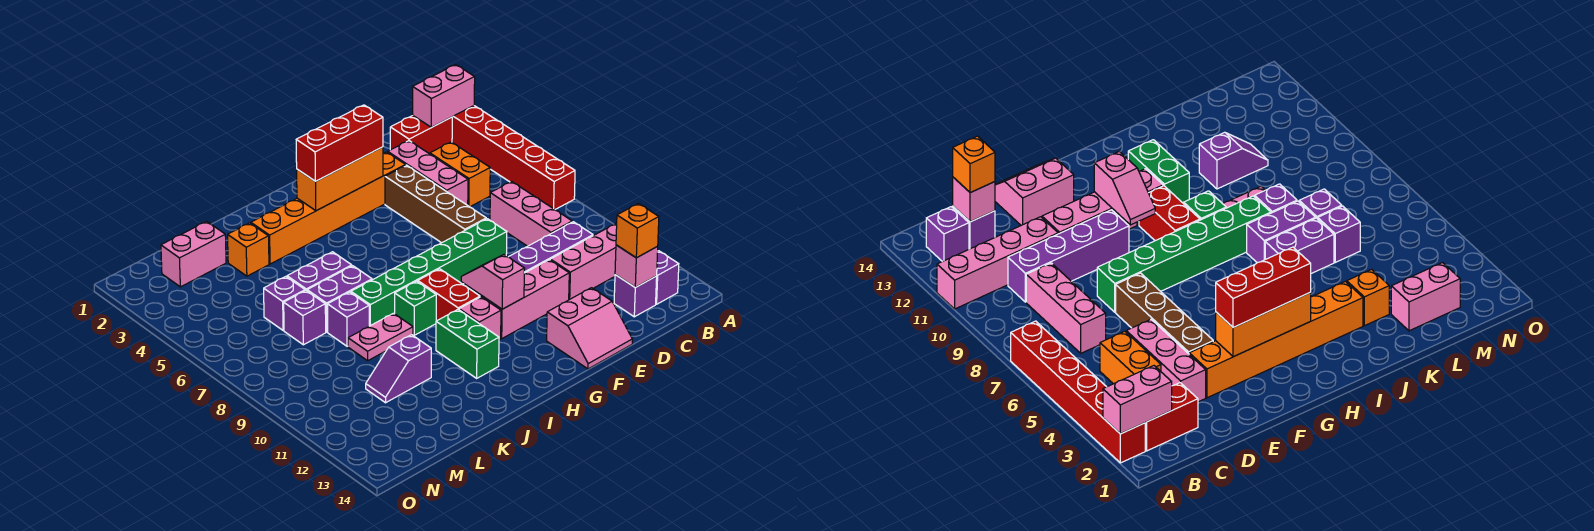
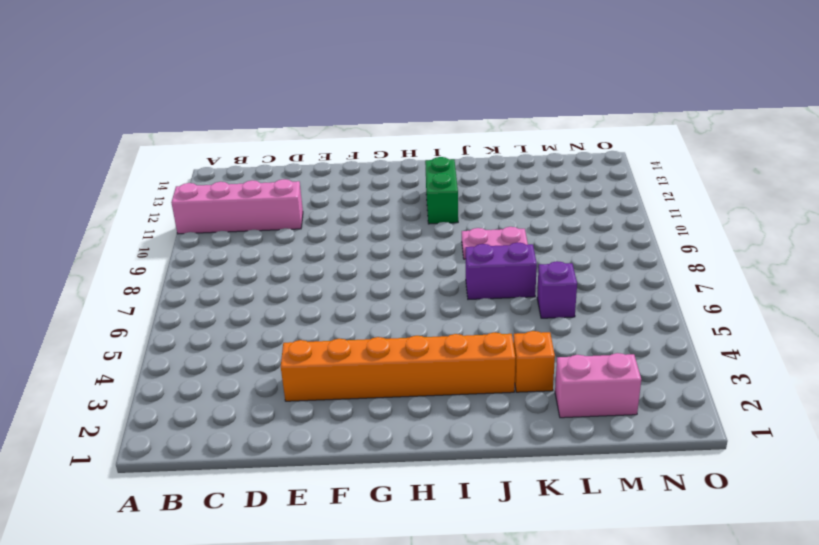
none -> red brick A2:A7 level 1
none -> red brick B2:C2 level 1
none -> purple brick B13 level 1
none -> orange brick C4:C5 level 1

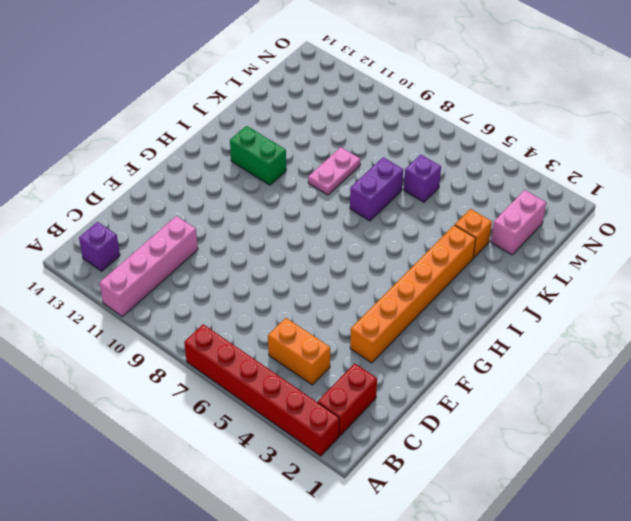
none -> pink brick C7:C9 level 1
none -> purple brick C10:F10 level 1
none -> purple brick C13 level 1
none -> pink brick D3:D5 level 1

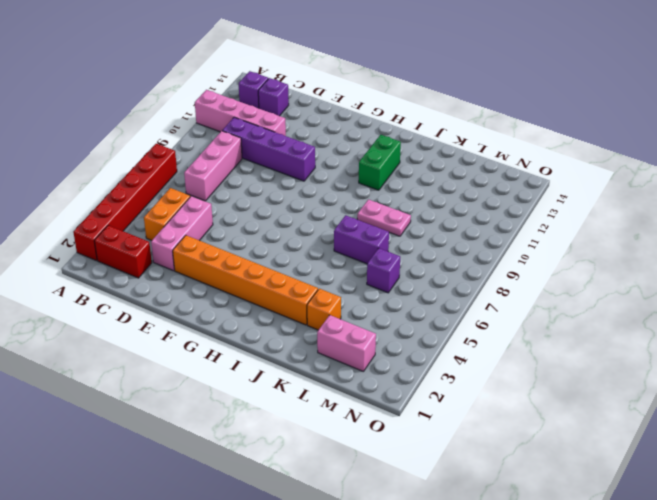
none -> brown brick E4:E7 level 1
none -> green brick E8:J8 level 1
none -> pink brick E11:G11 level 1
none -> pink slope E13:F14 level 1 top 13

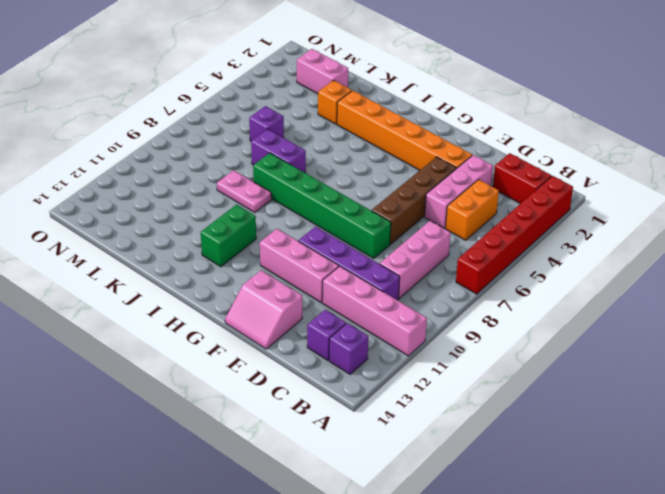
none -> red brick H9:H10 level 1
none -> pink brick H11 level 1
none -> green brick I9 level 1
none -> purple brick J6:K6 level 1

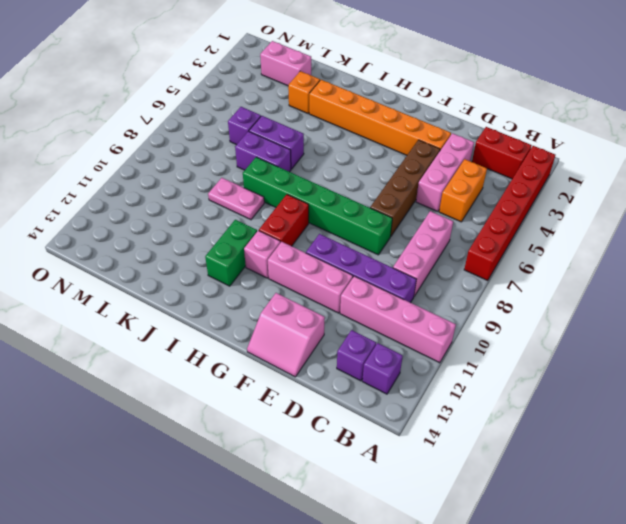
none -> green brick I9 level 1
none -> purple brick K8 level 1
none -> purple slope K11:L11 level 1 top K
none -> purple brick L7 level 1

